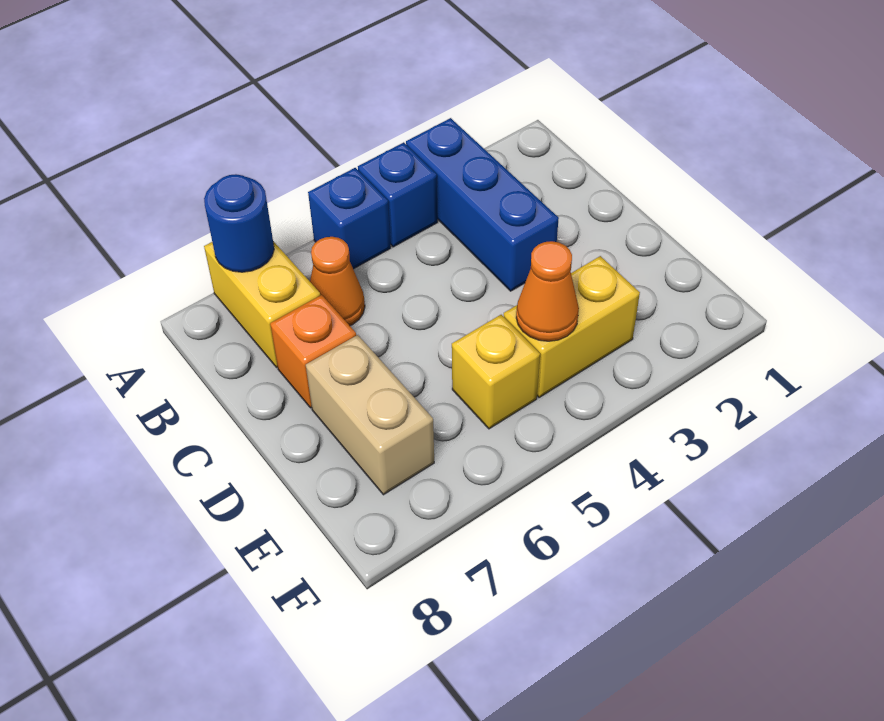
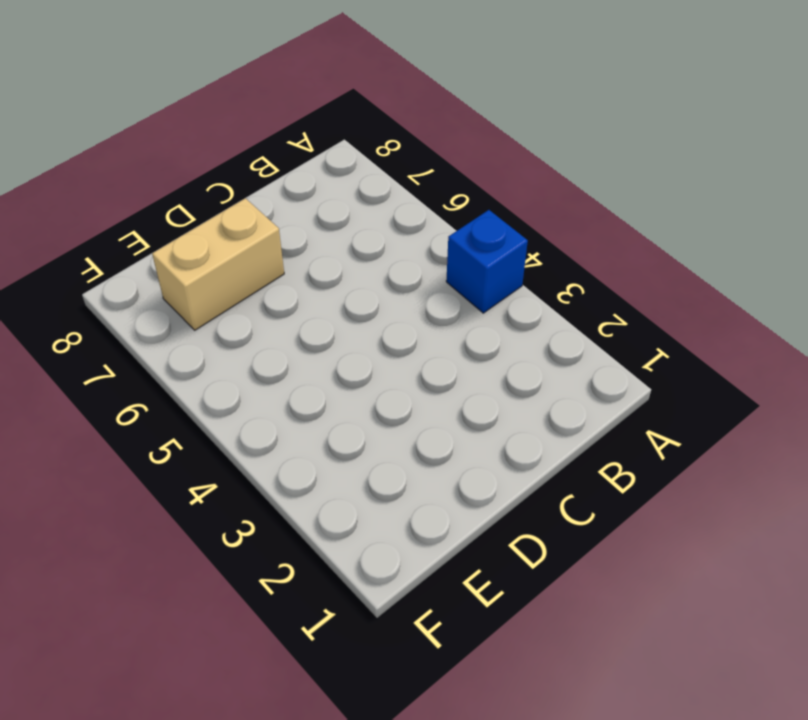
none -> blue brick A3:C3 level 1
none -> blue brick A5 level 1

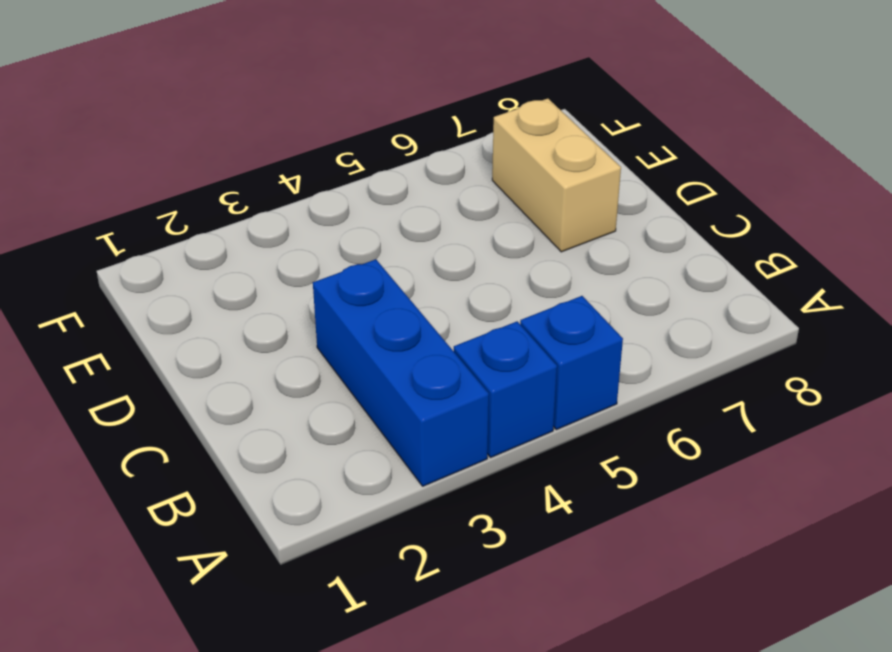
none -> yellow brick A7:B7 level 1
none -> orange cone B6 level 1

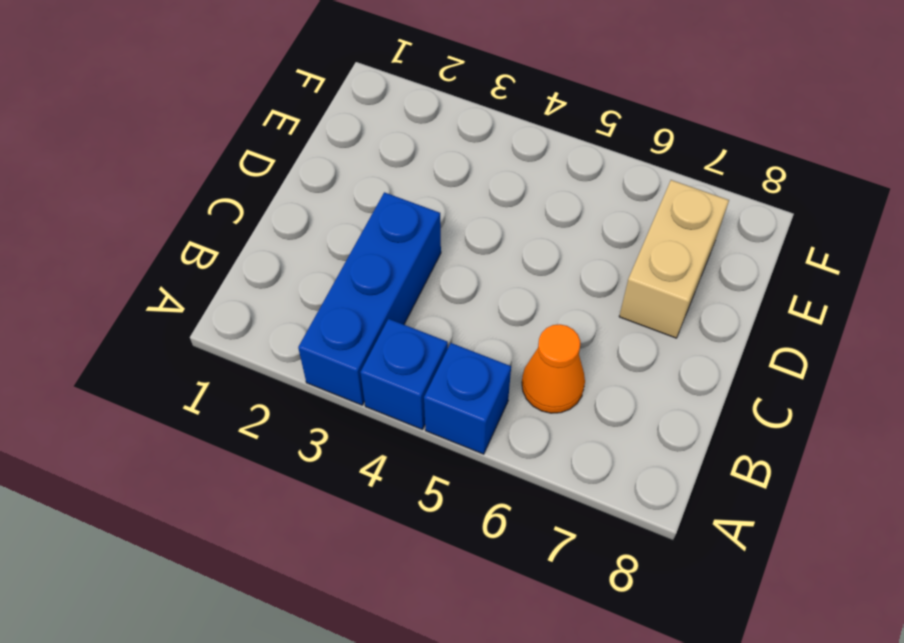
none -> yellow brick A7:B7 level 1
none -> orange brick C7 level 1

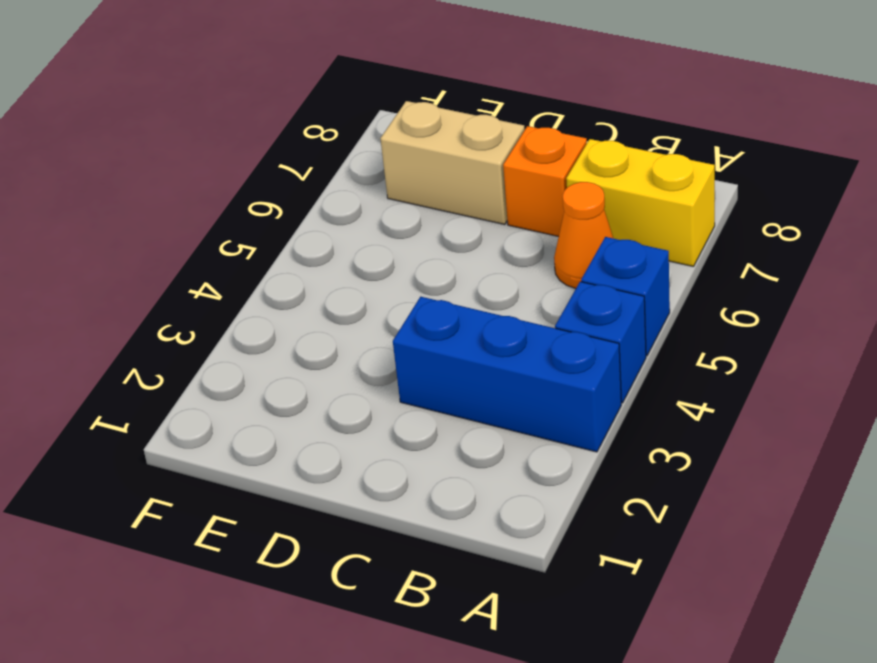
none -> yellow brick E3:E4 level 1
none -> yellow brick E5 level 1

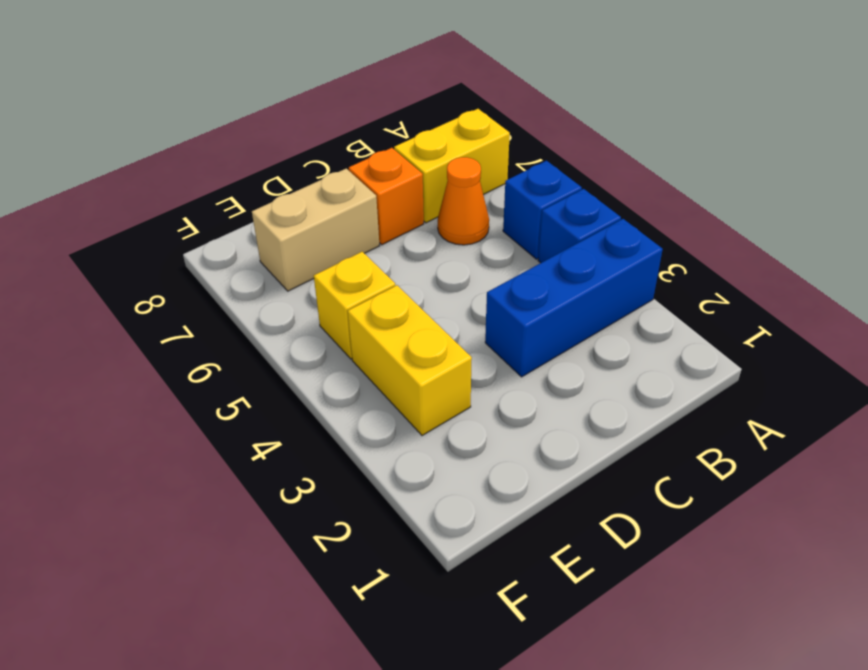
none -> blue round brick A7 level 2
none -> orange cone E4 level 2

